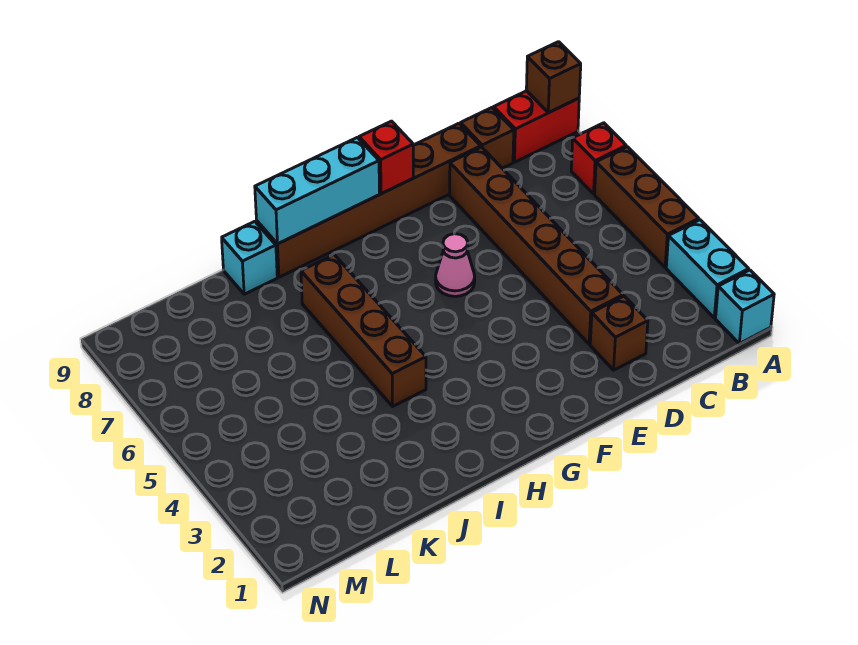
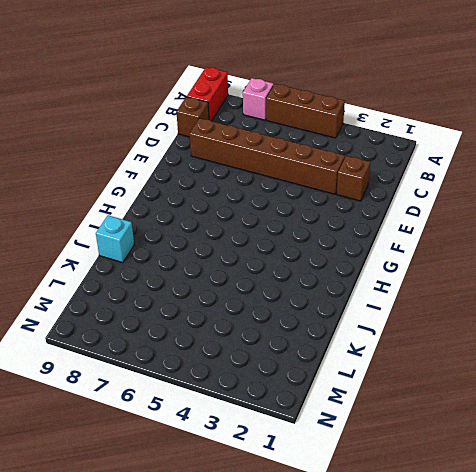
pink brick A7 level 1 -> red brick A7 level 1
none -> cyan brick A1 level 1
none -> cyan brick A2:A3 level 1
none -> brown brick D9:I9 level 1

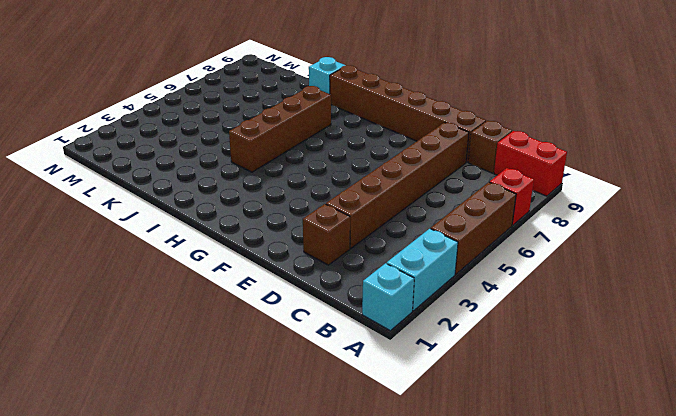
none -> pink cone F6 level 1
none -> brown brick A9 level 2
none -> red brick F9 level 2

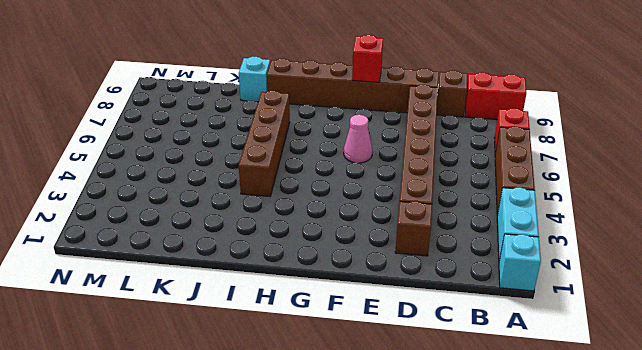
none -> brown brick A9 level 2
none -> cyan brick G9:I9 level 2

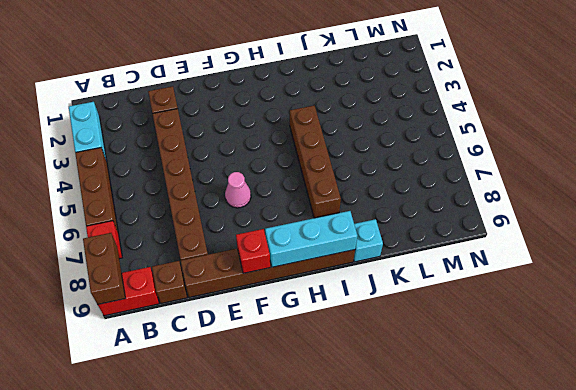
brown brick A8:A9 level 2 -> brown brick A9 level 2
none -> cyan brick A1 level 1

